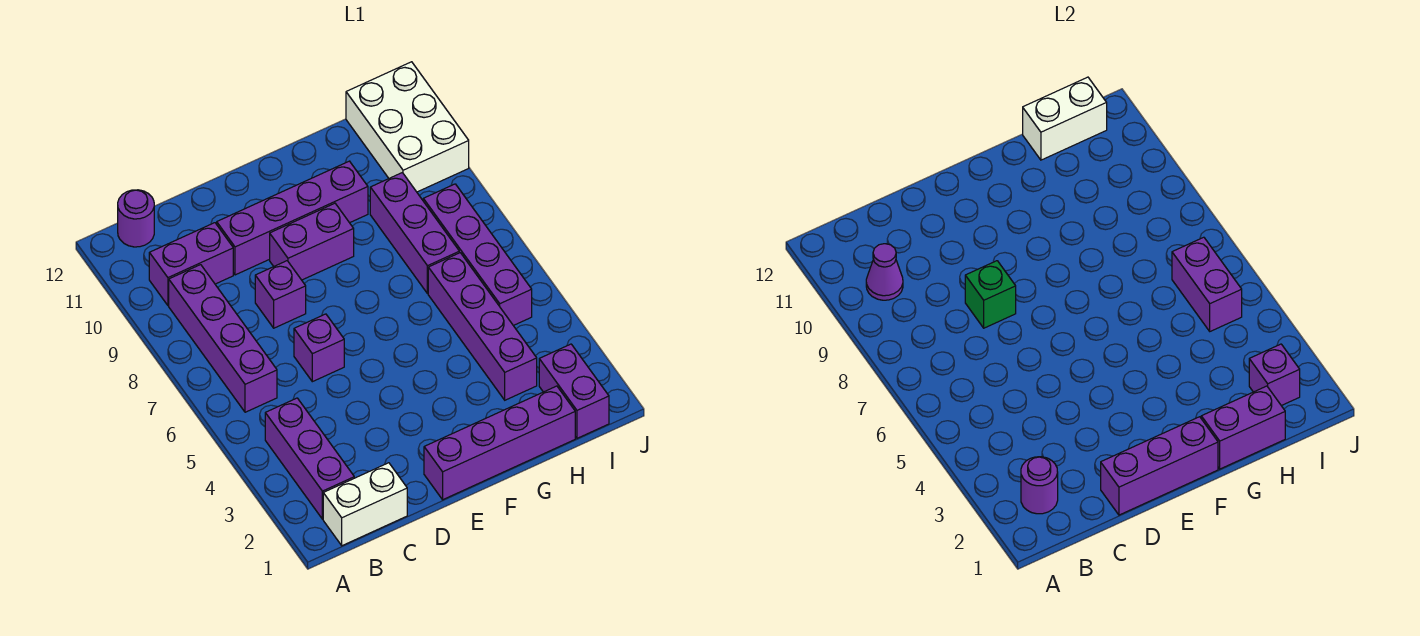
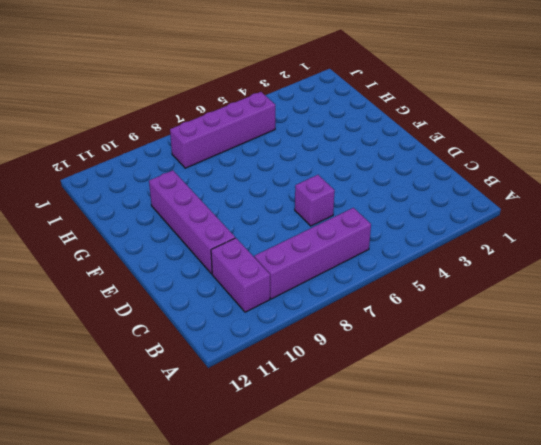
none -> white brick B1:C1 level 1
none -> purple brick B2:B4 level 1
none -> purple round brick B12 level 1

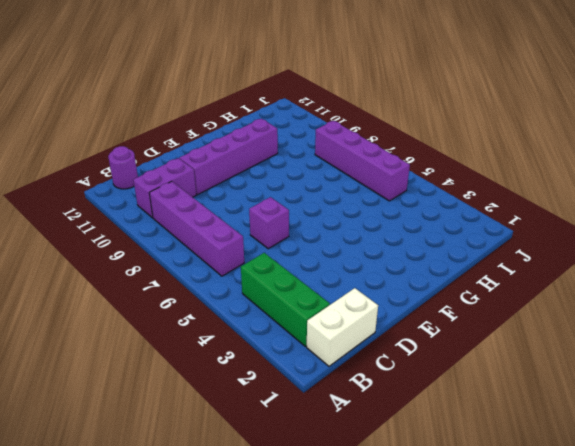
green brick B2:B4 level 1 -> purple brick B2:B4 level 1
none -> purple brick D8 level 1
none -> purple brick E1:H1 level 1
none -> purple brick E9:F9 level 1

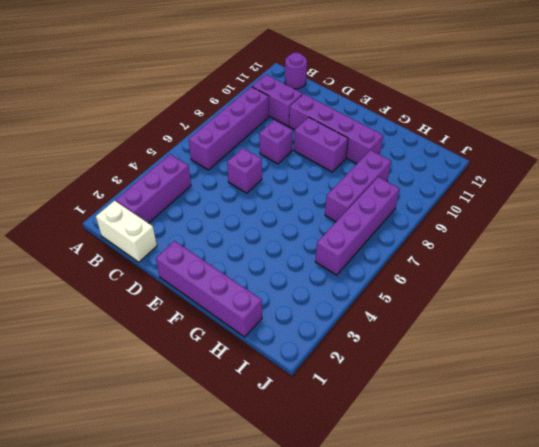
none -> purple brick H3:H6 level 1
none -> purple brick I1:I2 level 1
none -> white brick I10:J12 level 1

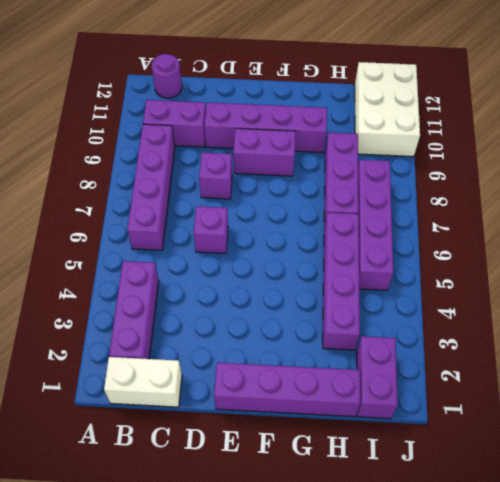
none -> purple round brick B2 level 2
none -> purple cone B10 level 2
none -> purple brick D1:F1 level 2

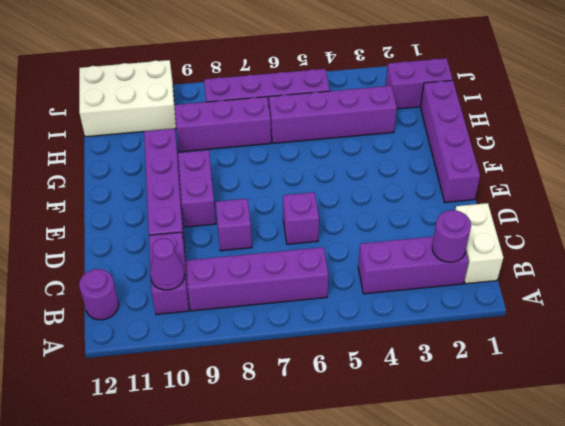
none -> purple brick D1:F1 level 2
none -> green brick D8 level 2
none -> purple brick G1:H1 level 2

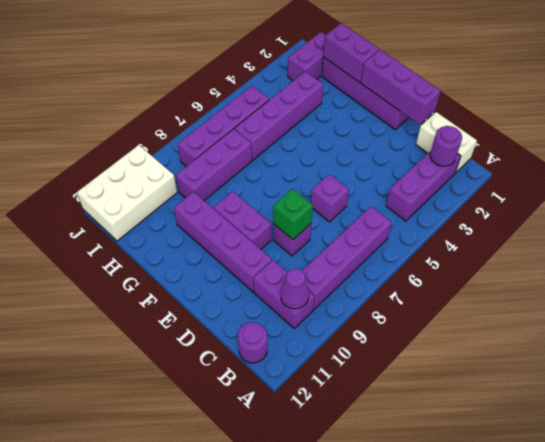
none -> white brick H12:I12 level 2
none -> purple brick I2 level 2
none -> purple brick I5:I6 level 2

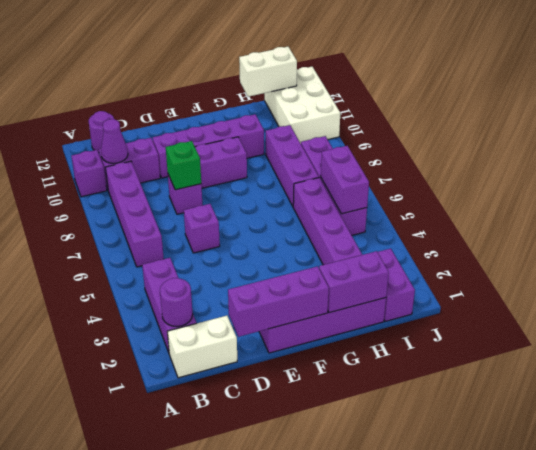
purple brick A10 level 1 -> purple brick I2 level 2

